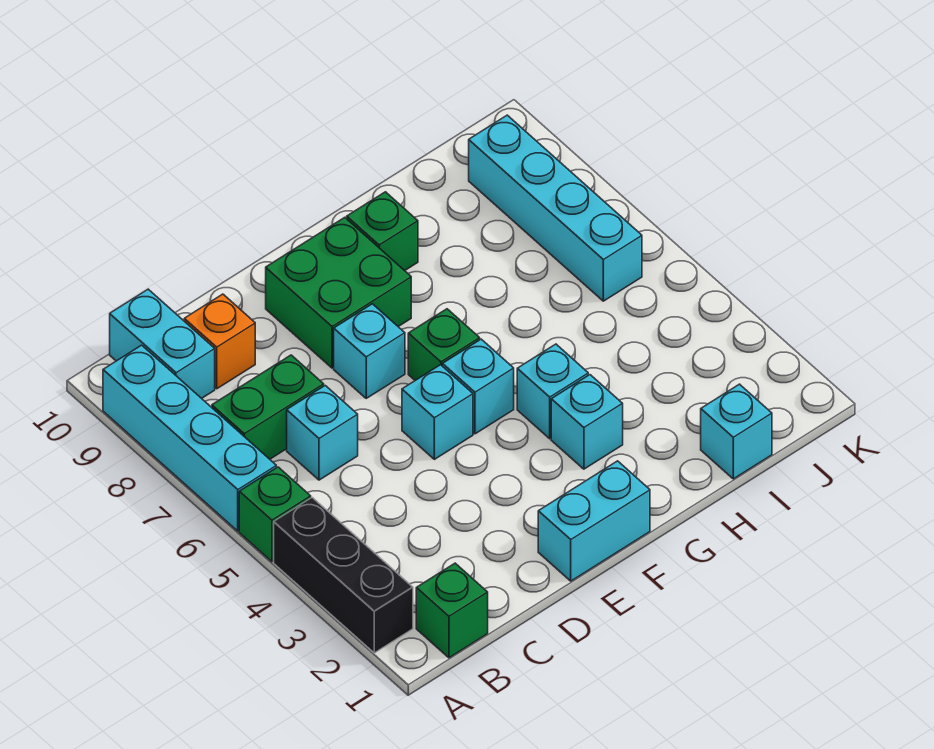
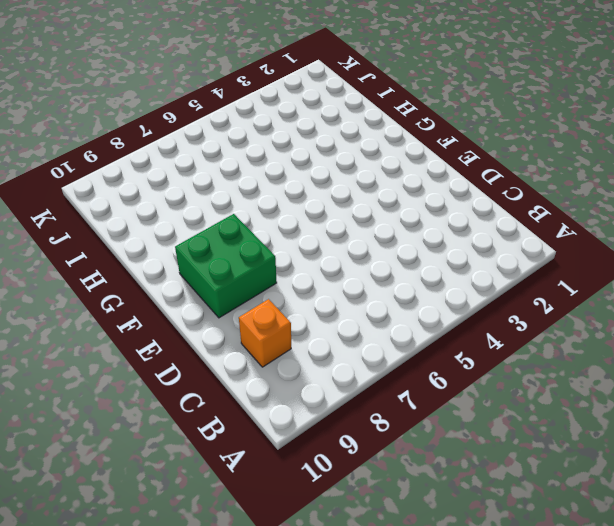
none -> black brick A2:A4 level 1
none -> green brick A5 level 1
none -> cyan brick A6:A9 level 1

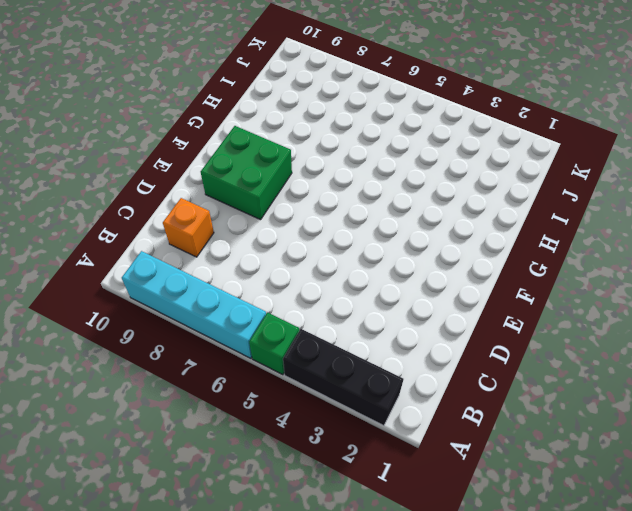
none -> green brick B1 level 1
none -> green brick B7:C7 level 1
none -> cyan brick B9:B10 level 1

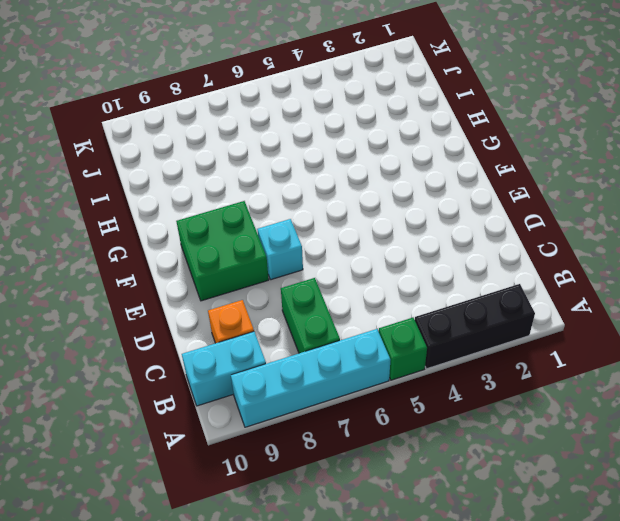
none -> green brick B1 level 1
none -> cyan brick C6 level 1
none -> cyan brick E1:F1 level 1

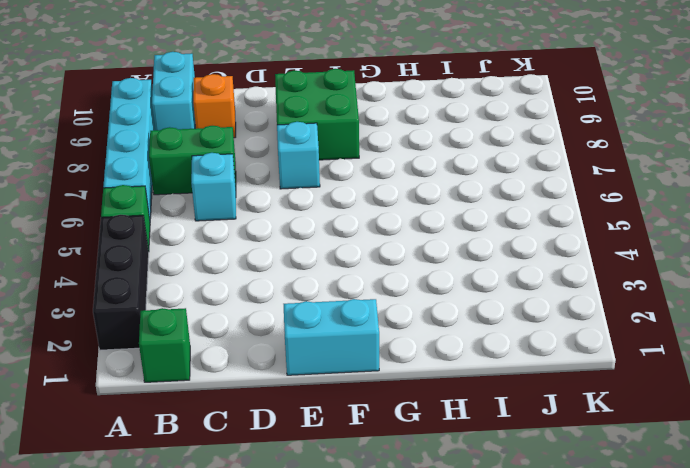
none -> cyan brick E5 level 1
none -> cyan brick F5 level 1
none -> green brick F6 level 1

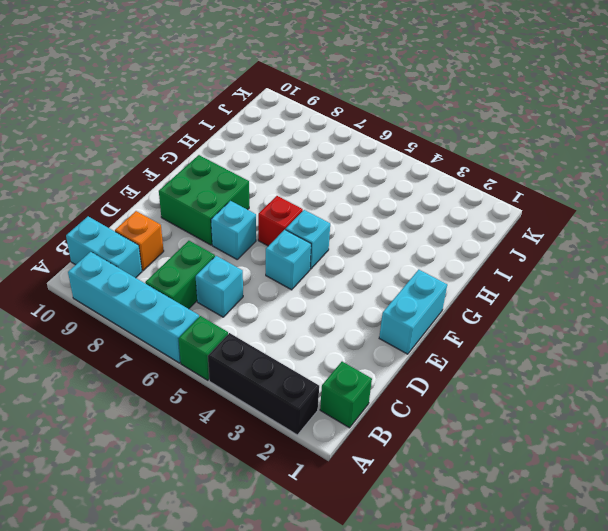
red brick F6 level 1 -> green brick F6 level 1
none -> cyan brick G3 level 1
none -> cyan brick G4 level 1
none -> green brick G9 level 1

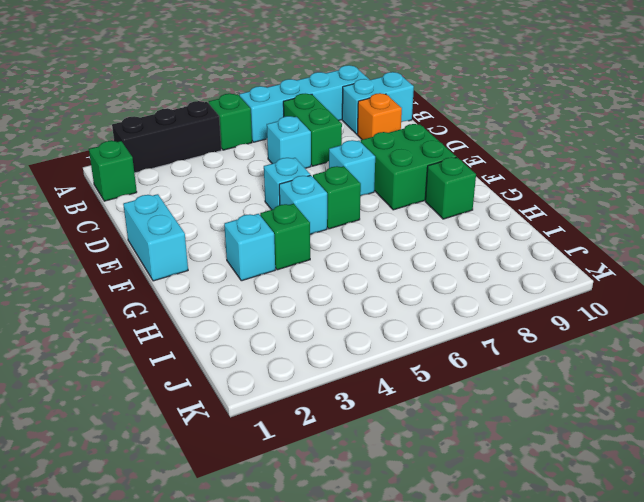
green brick G4 level 1 -> cyan brick G4 level 1
none -> cyan brick I1 level 1
none -> cyan brick J6:J9 level 1

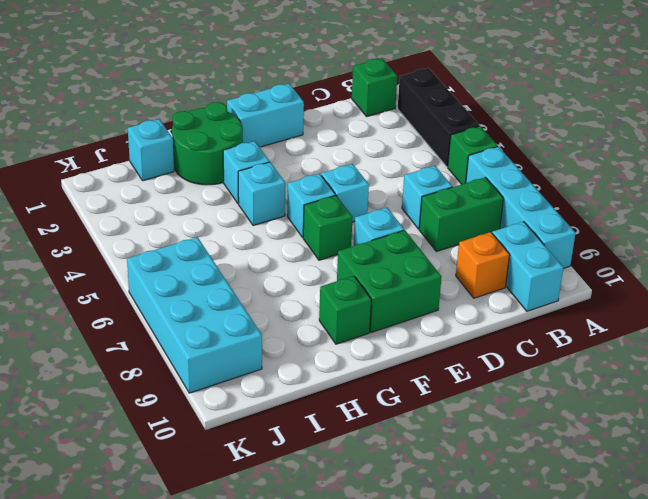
green round brick G1:H2 level 1 -> none
cyan brick J6:K9 level 1 -> cyan brick J6:J9 level 1

